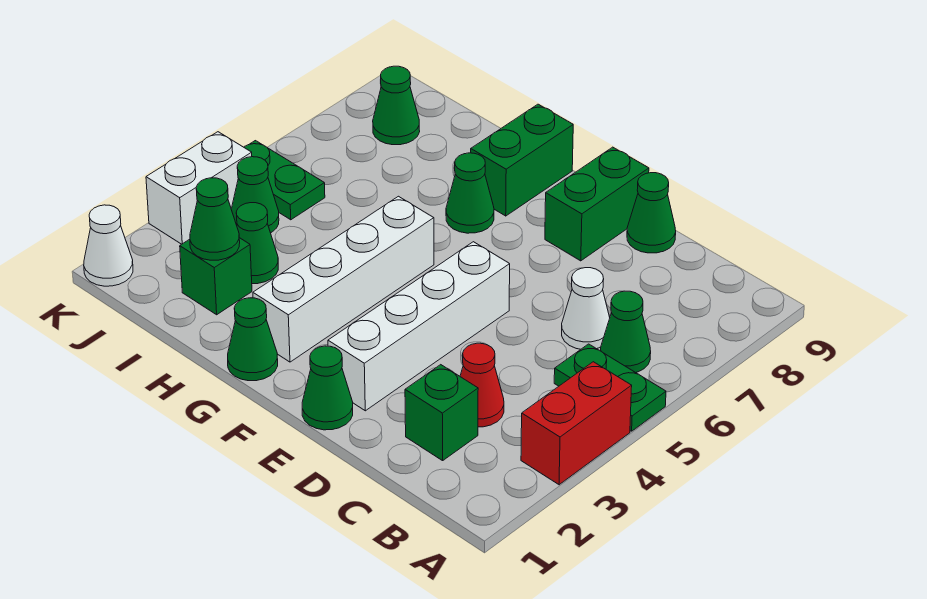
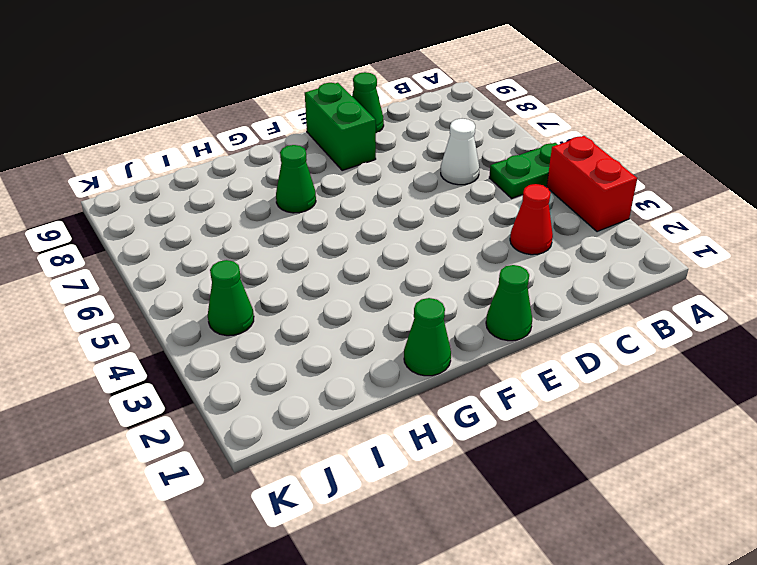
none -> green cone B6 level 1
none -> green brick C2 level 1
none -> white brick E2:E5 level 1

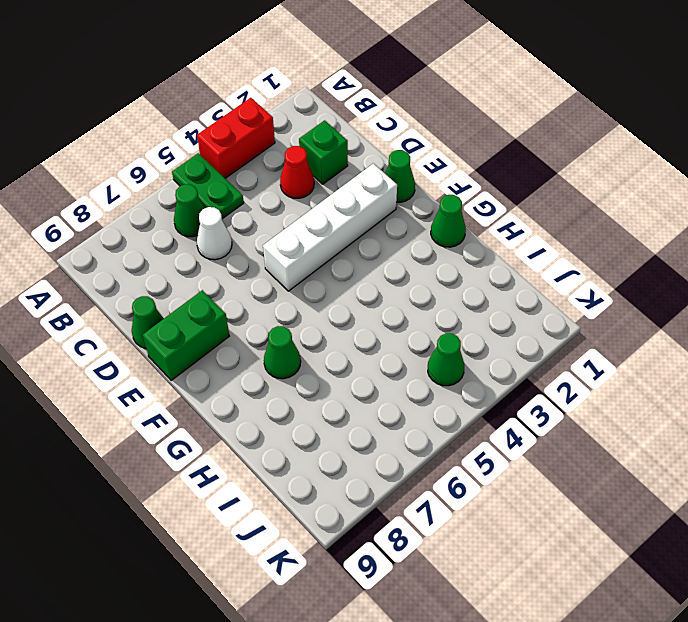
none -> white brick G2:G5 level 1
none -> green brick G8:G9 level 1
none -> green brick I2 level 1

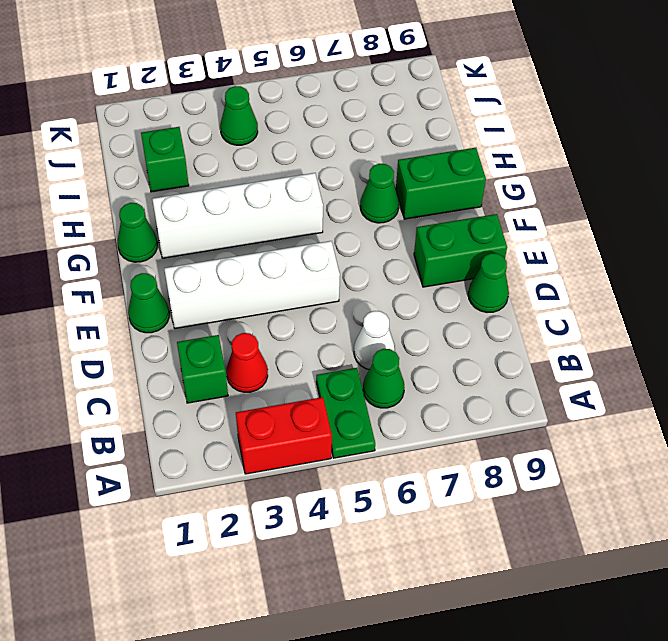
none -> green cone I3 level 1
none -> green plate J5:K5 level 1
none -> green cone J8 level 1

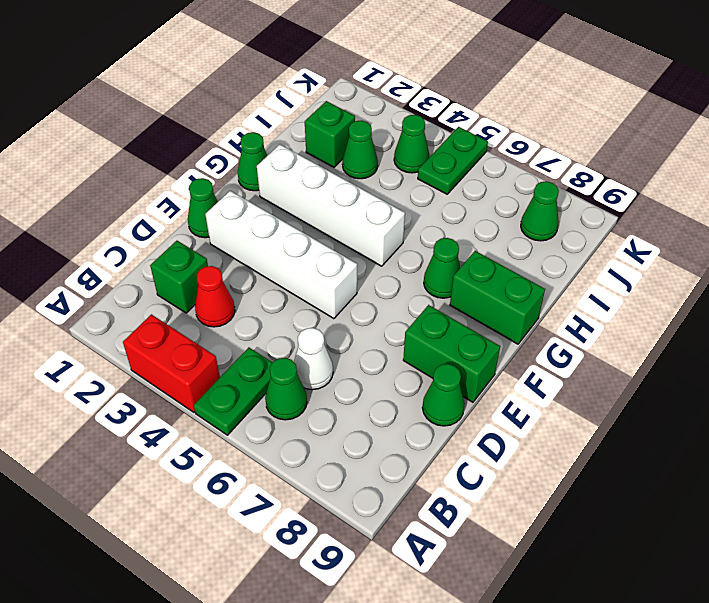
none -> white cone K1 level 1
none -> white brick K3:K4 level 1
none -> green cone I2 level 2

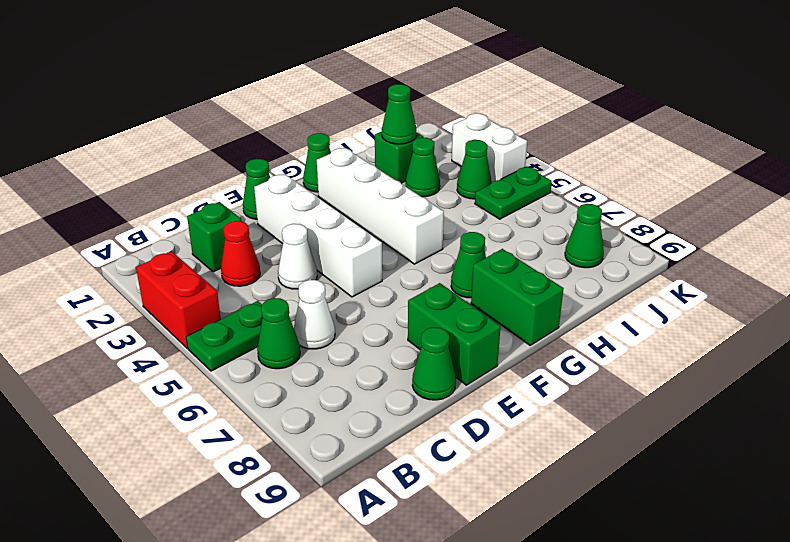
white cone D4 level 1 -> white cone K1 level 1

